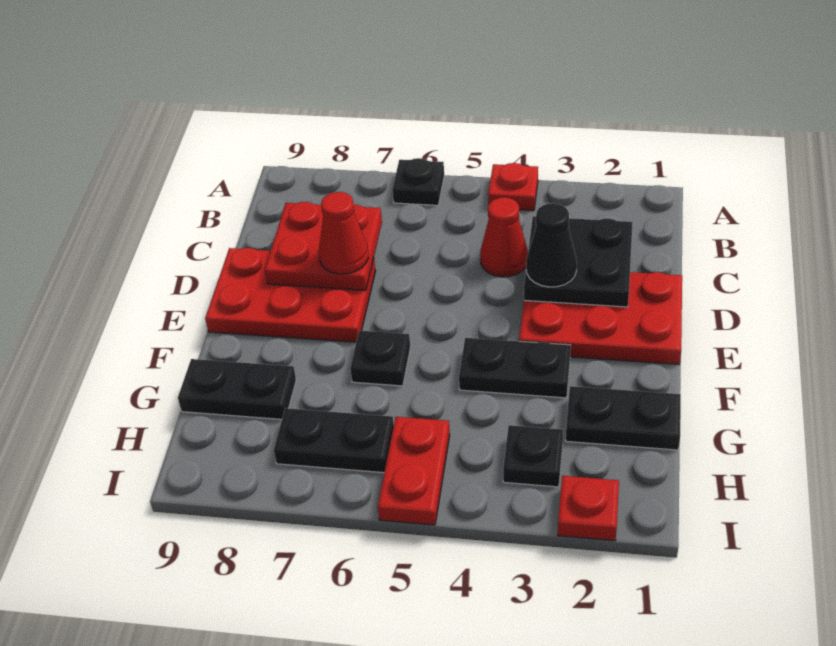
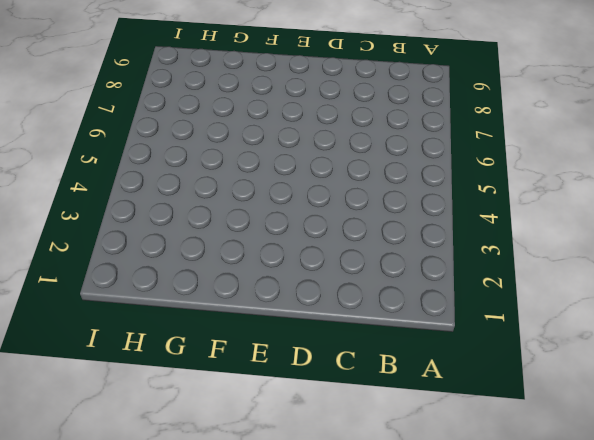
none -> red plate A4 level 1
none -> black plate A6 level 1
none -> red cone C4 level 1

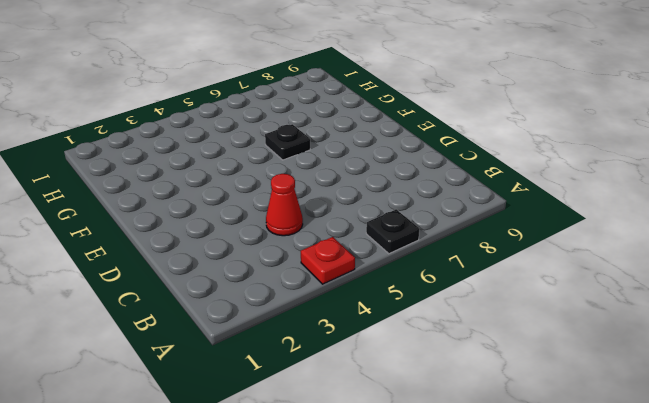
none -> red plate D1:E3 level 1
none -> red plate D7:E9 level 1
none -> black plate F3:F4 level 1

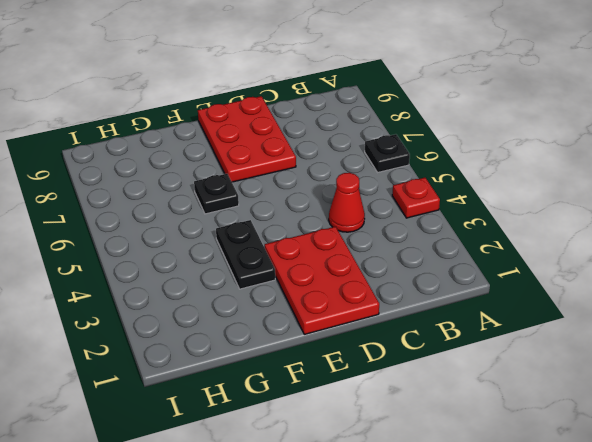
none -> black plate G1:G2 level 1
none -> black plate G8:G9 level 1
none -> black plate H3 level 1

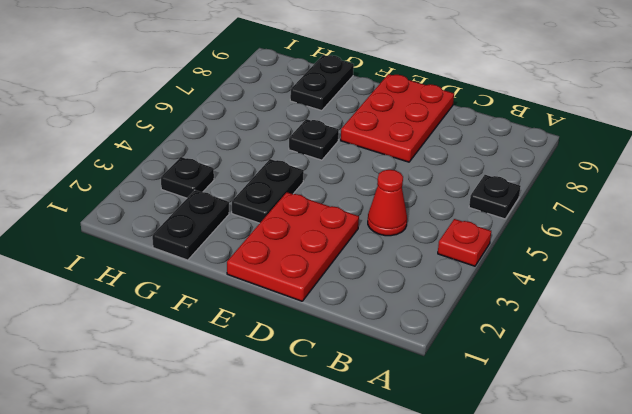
none -> red plate H5:I5 level 1
none -> black plate H6:H7 level 1
none -> red plate I2 level 1

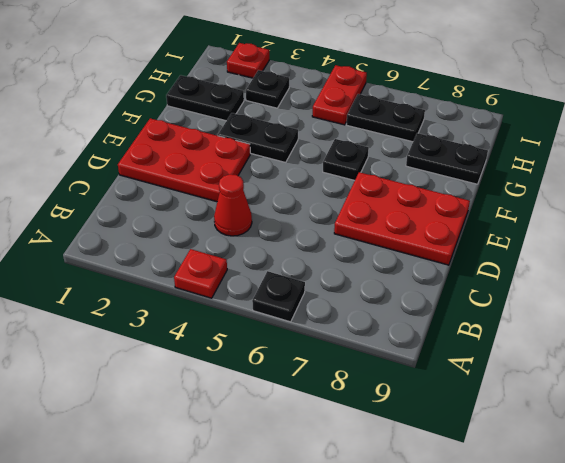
none -> black plate C2:D3 level 2
none -> red plate C7:D8 level 2
none -> black cone D3 level 3

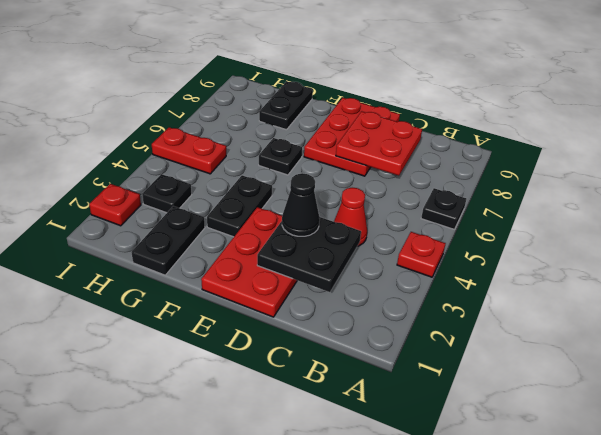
none -> black plate H6:H7 level 1
none -> red cone D7 level 3

